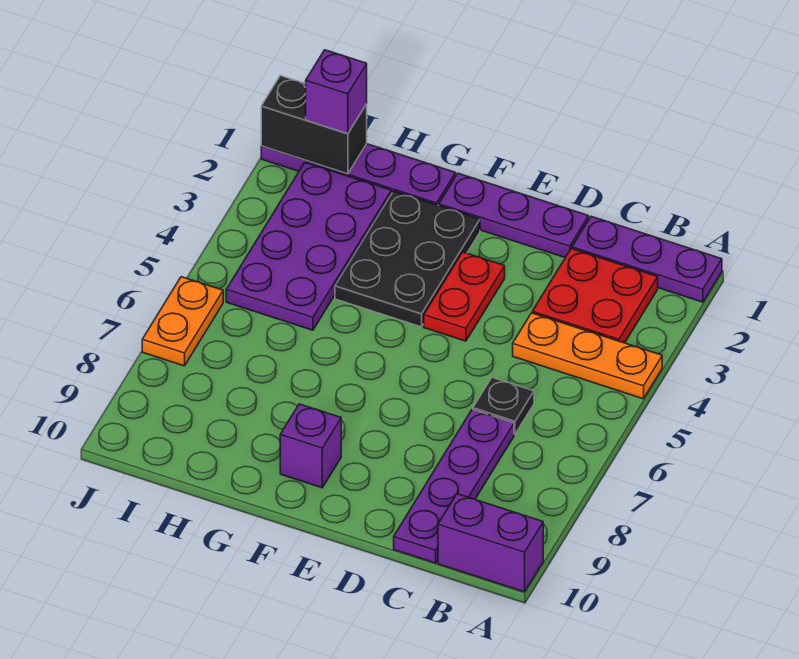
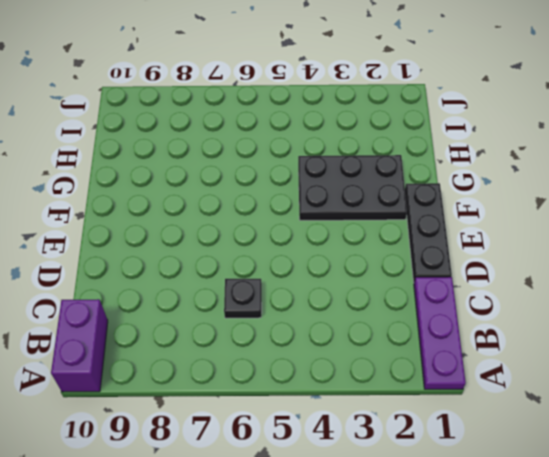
black plate D1:F1 level 1 -> purple plate D1:F1 level 1
none -> orange plate A4:C4 level 1
none -> red plate B2:C3 level 1
none -> purple plate C7:C10 level 1

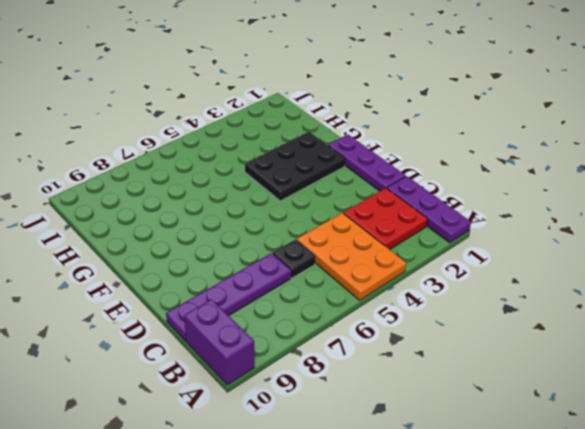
orange plate A4:C5 level 1 -> orange plate A4:C4 level 1
none -> red plate E3:E4 level 1
none -> purple brick F9 level 1
none -> purple plate G1:J1 level 1

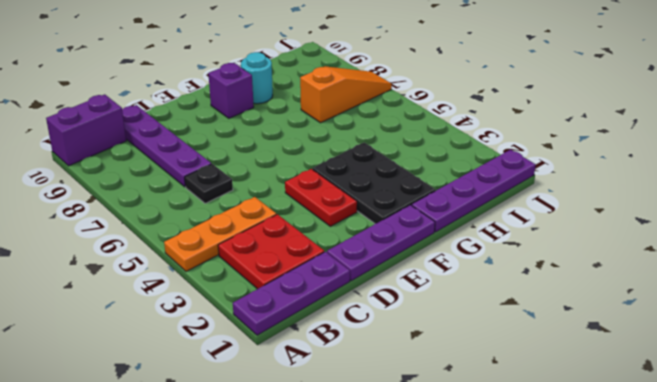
cyan round brick G9 level 1 -> none
orange slope H7:J7 level 1 top H -> orange plate J6:J7 level 1
none -> purple plate H2:I5 level 1
none -> black brick I1:J1 level 2
none -> purple brick I1 level 3

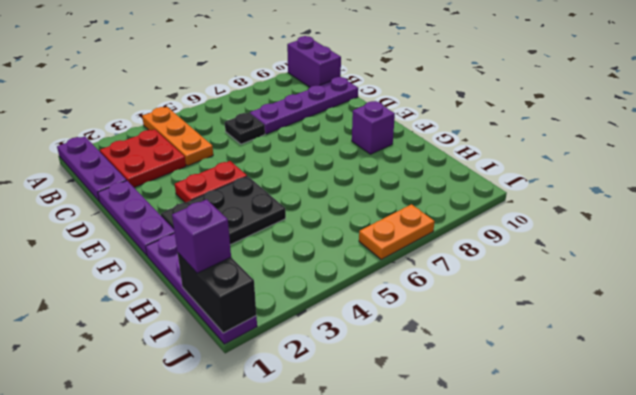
none -> purple plate H2:I5 level 1

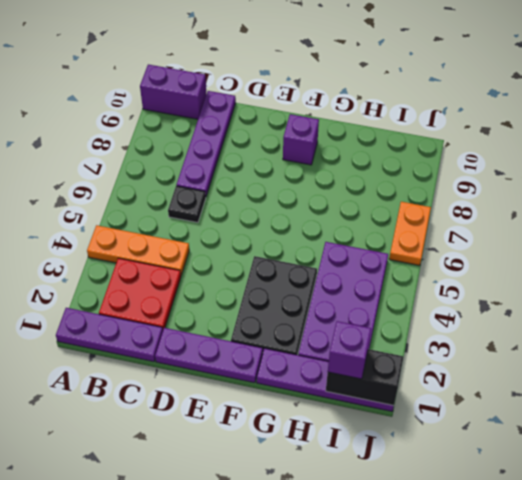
none -> red plate E3:E4 level 1

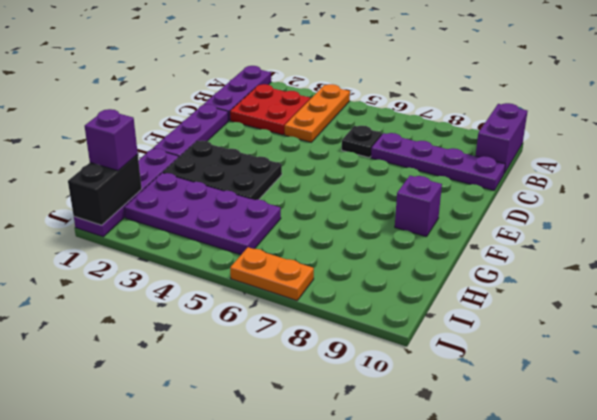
none -> red plate E3:E4 level 1

